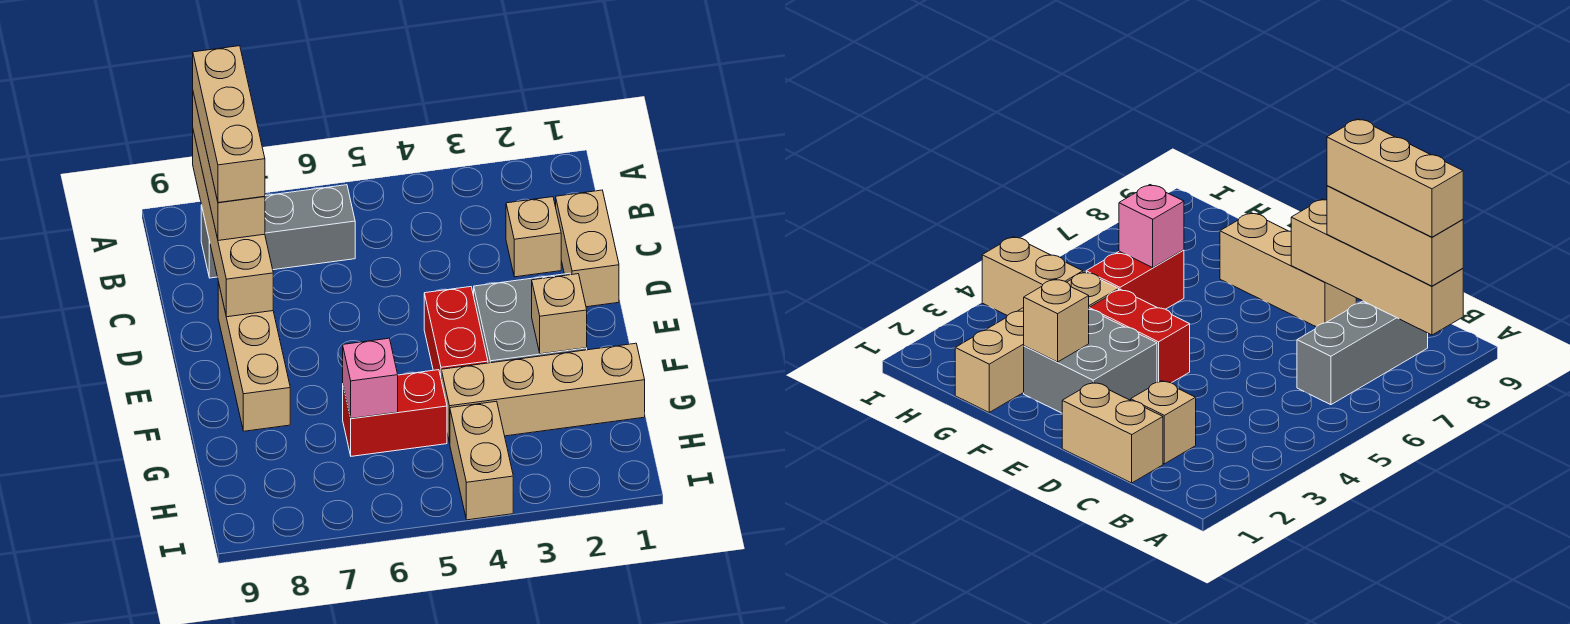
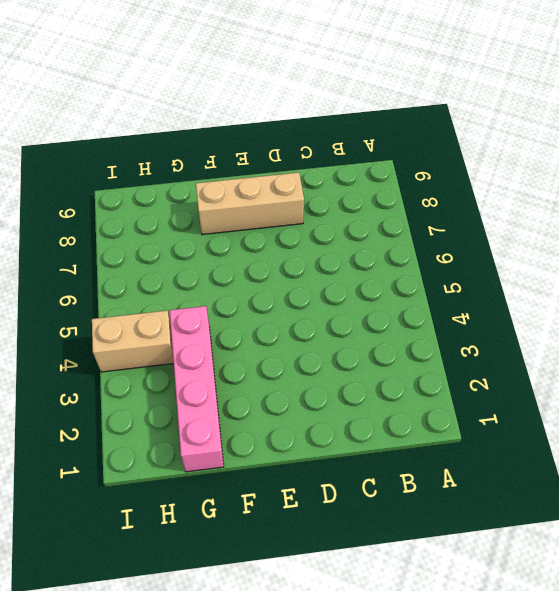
pink brick G1:G4 level 1 -> tan brick G1:G4 level 1
none -> grey brick B6:B8 level 1
none -> tan brick C1:D1 level 1
none -> tan brick C2 level 1

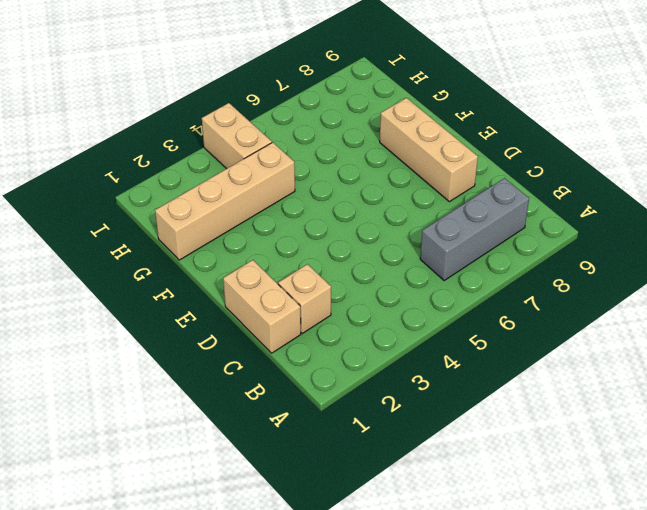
none -> grey brick E2:F3 level 1
none -> red brick E4:F4 level 1
none -> red brick G5:G6 level 1

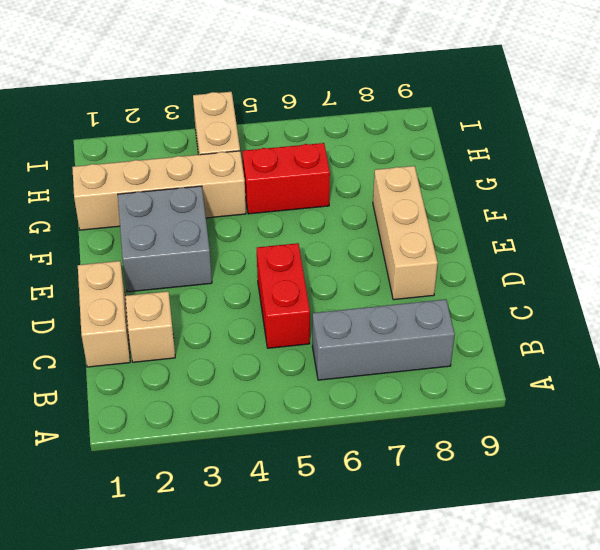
red brick C5:D5 level 1 -> red brick E4:F4 level 1
none -> tan brick A8:D8 level 2
none -> tan brick F2 level 2
none -> pink brick G6 level 2

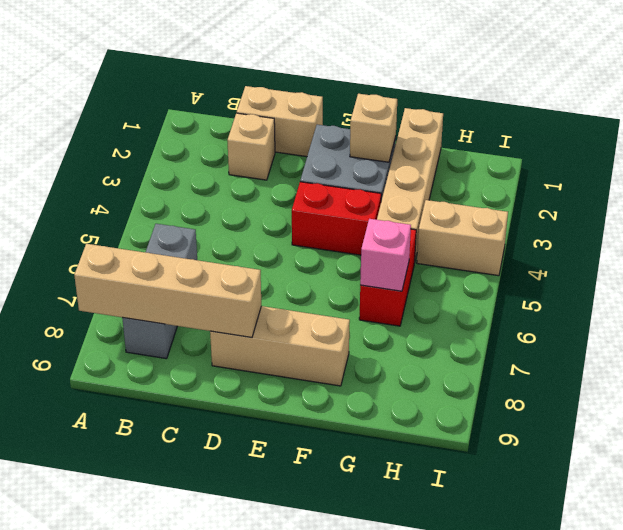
none -> tan brick A8:C8 level 3
none -> tan brick A8:C8 level 4

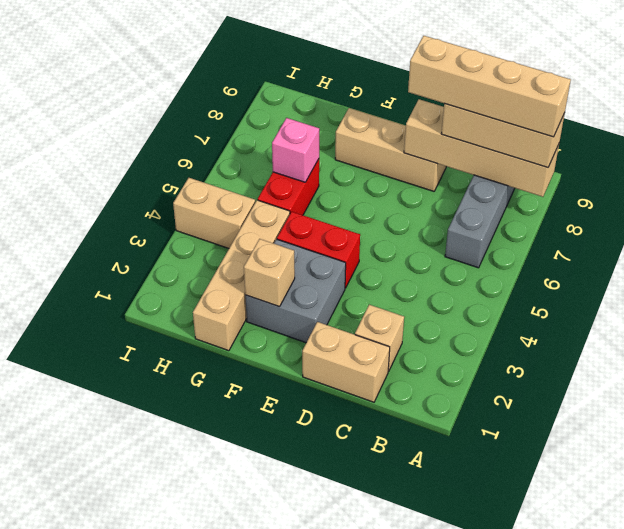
tan brick A8:D8 level 4 -> tan brick A8:C8 level 4

